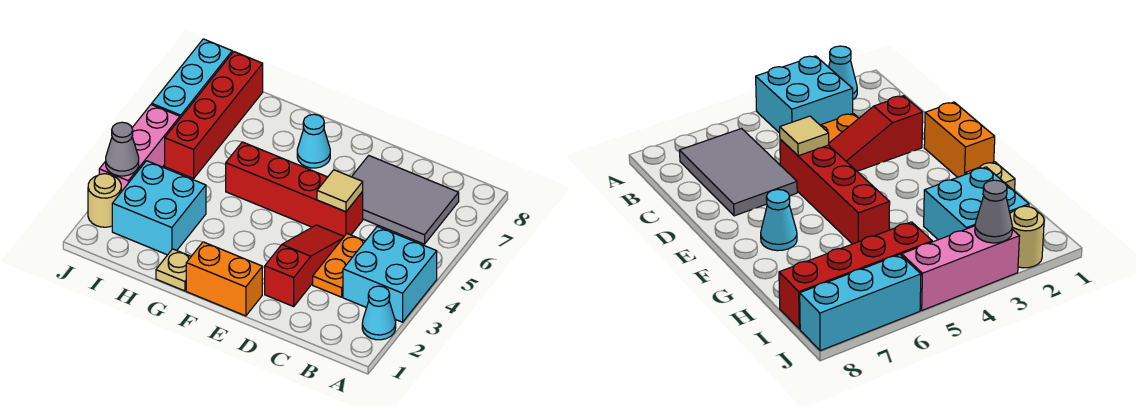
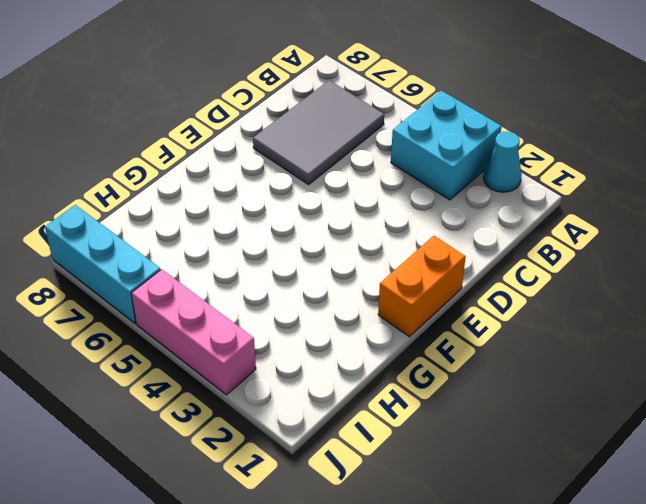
none -> orange plate C3:C4 level 1
none -> red slope D2:D4 level 1 top 2
none -> red brick D5:G5 level 1

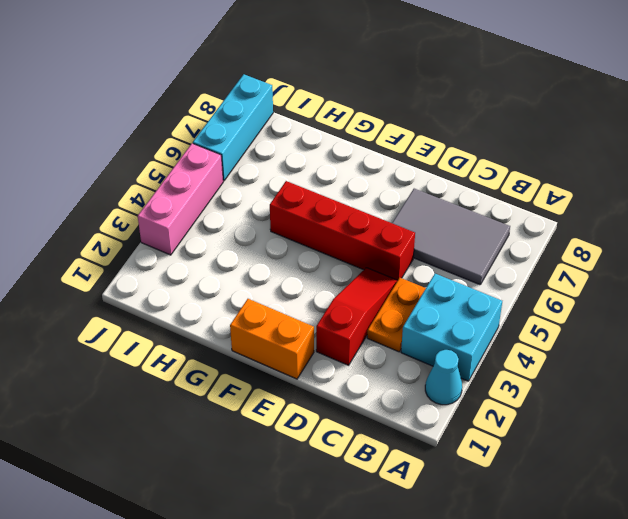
none -> cyan cone F7 level 1
none -> tan plate G1 level 1
none -> cyan brick H2:I3 level 1

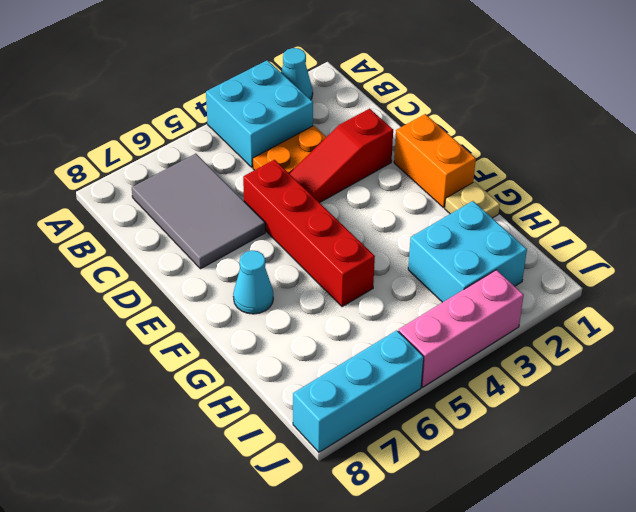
none -> red brick I5:I8 level 1
none -> tan round brick J2 level 1
none -> tan tile D5 level 2

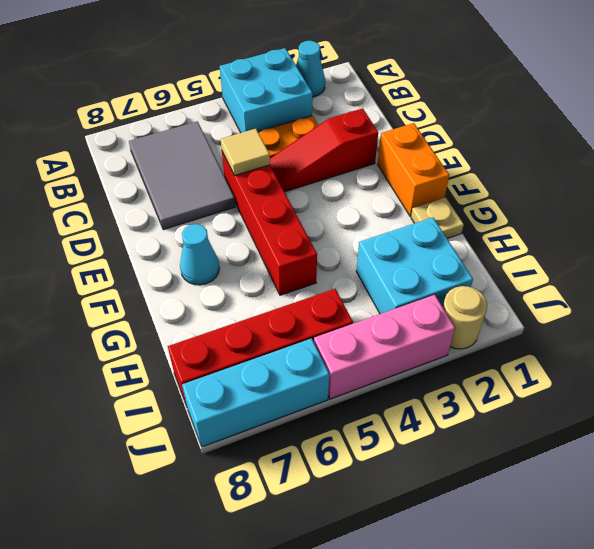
none -> grey cone J3 level 2

